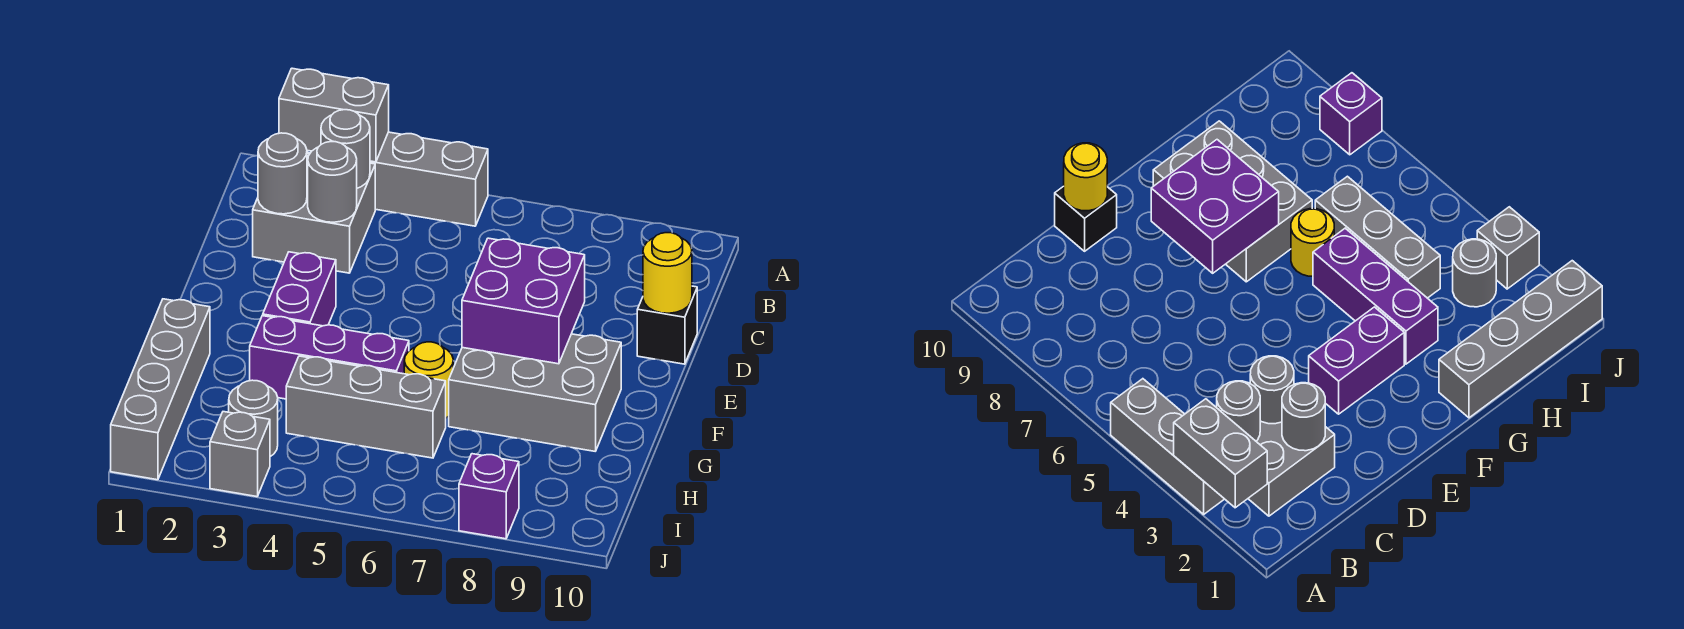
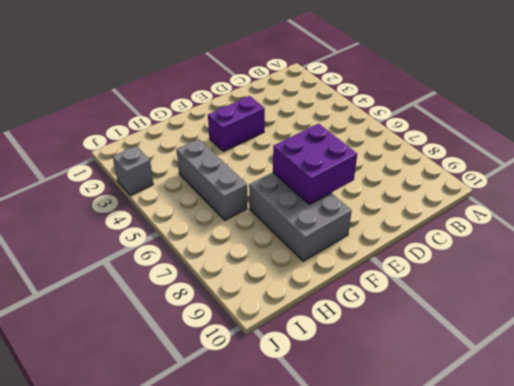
none -> grey brick A3:A5 level 1
none -> grey brick B2:C3 level 1
none -> black brick D10 level 1

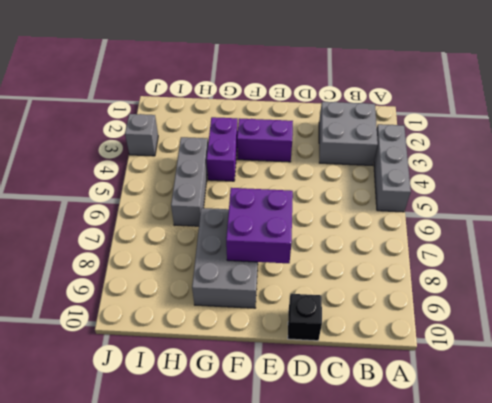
purple brick G3:G4 level 1 -> purple brick G3:G5 level 1
none -> grey brick G1:J1 level 1
none -> yellow round brick G6 level 1
none -> grey round brick I3 level 1

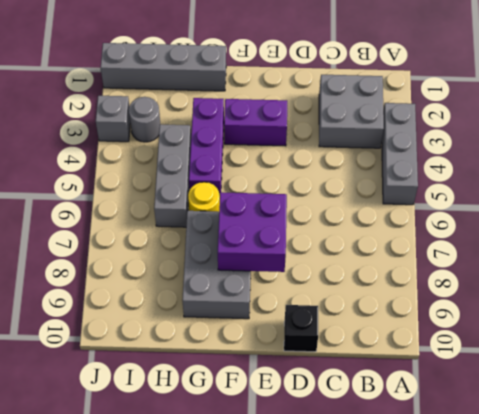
none -> purple brick J8 level 1
none -> grey brick A2:A3 level 2
none -> grey round brick B3 level 2

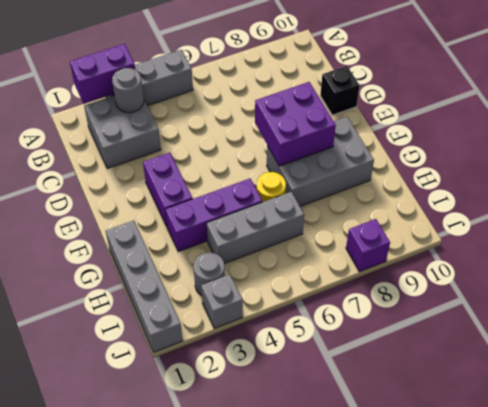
purple brick A2:A3 level 2 -> grey brick A2:A3 level 2
none -> grey round brick C2 level 2
none -> grey round brick C3 level 2
none -> yellow round brick D10 level 2

